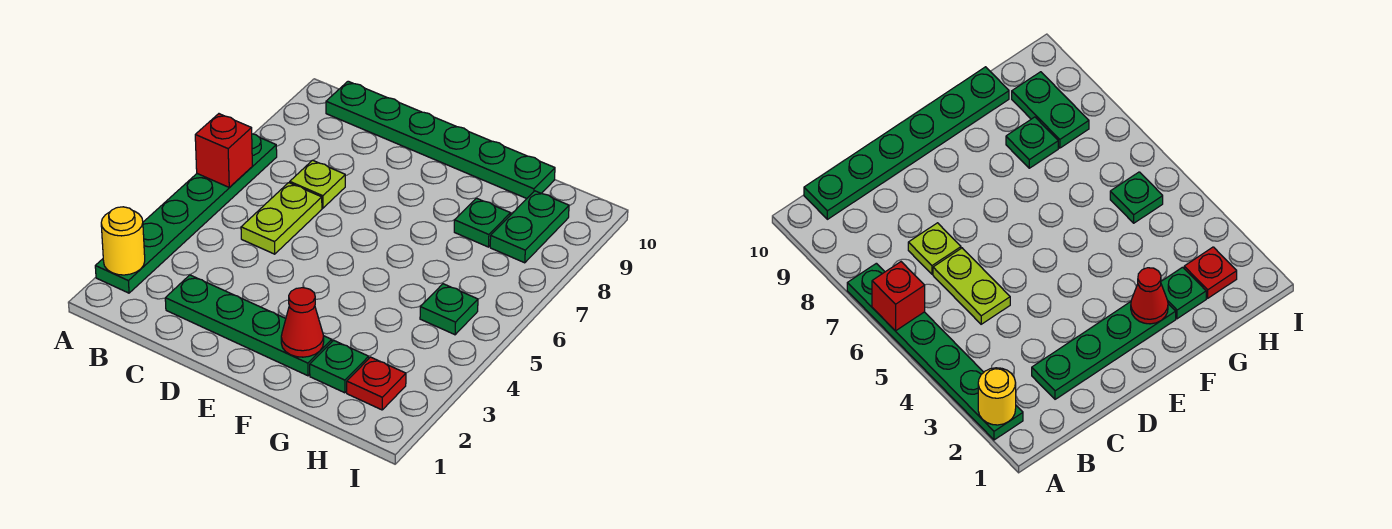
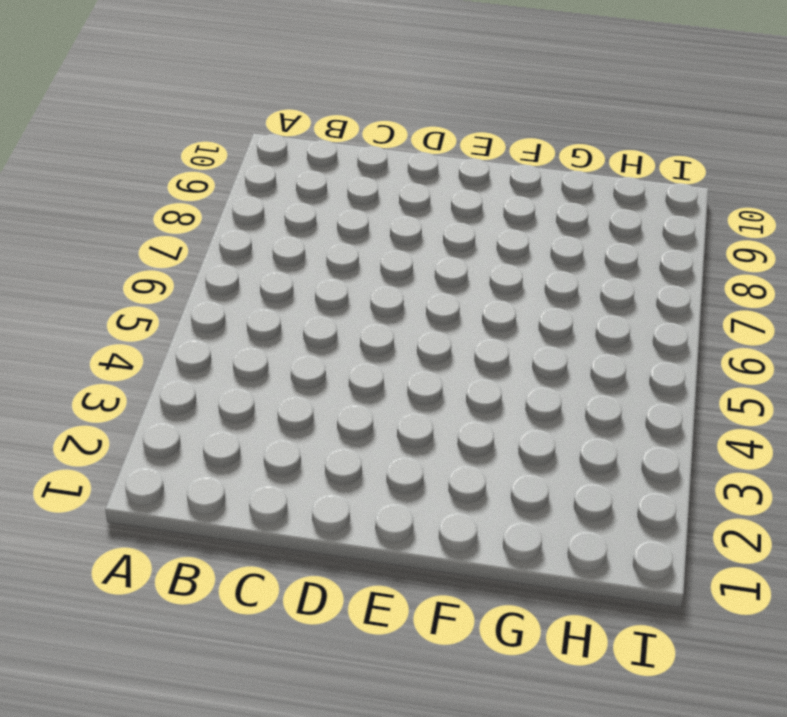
none -> green plate A2:A7 level 1
none -> green plate B10:G10 level 1
none -> green plate C2:F2 level 1

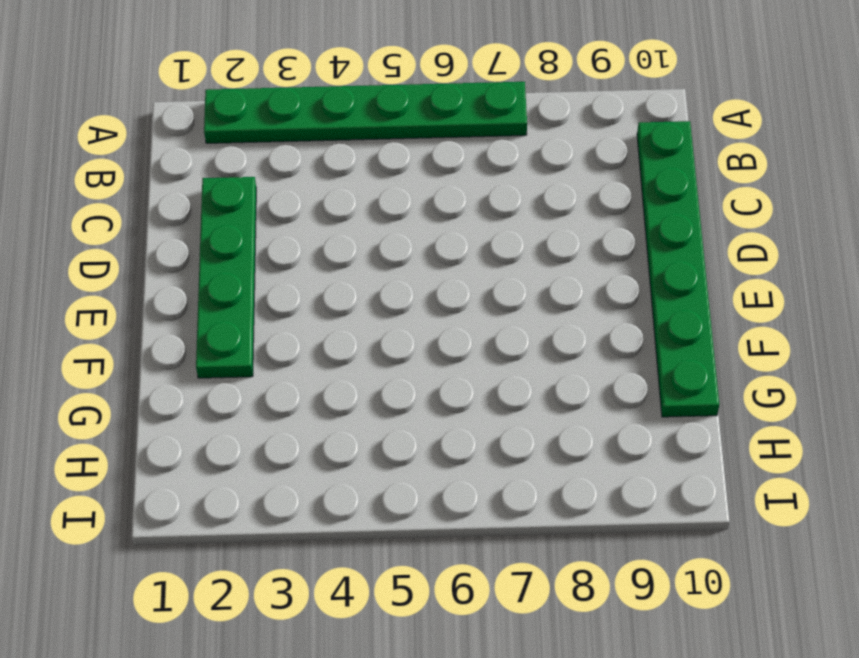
none -> lime plate C5:C6 level 1
none -> lime plate C7 level 1
none -> green plate G2 level 1

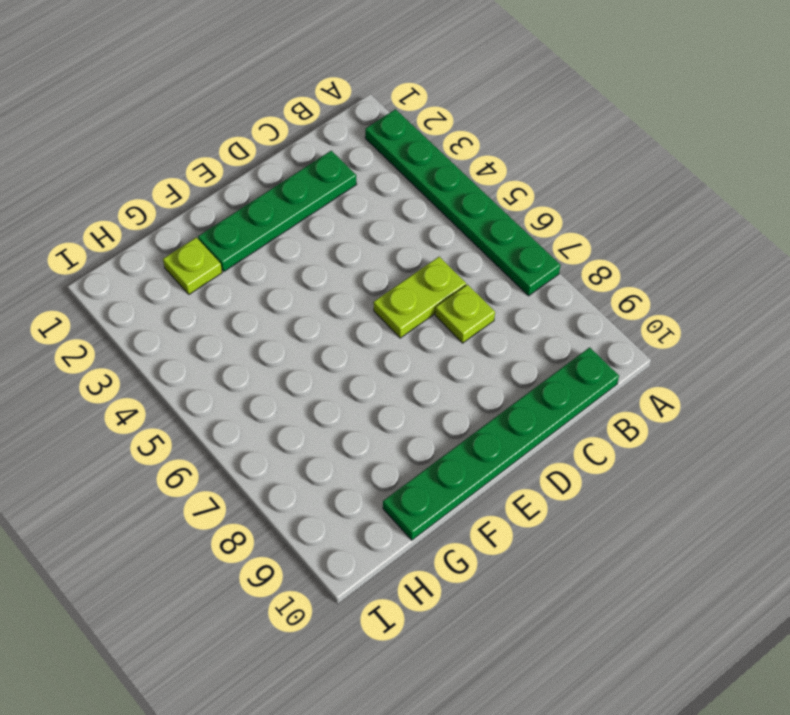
lime plate C6:D6 level 1 -> lime plate C5:C6 level 1
lime plate G2 level 1 -> green plate G2 level 1
none -> green plate G8 level 1
none -> red plate H2 level 1
none -> green plate H5 level 1

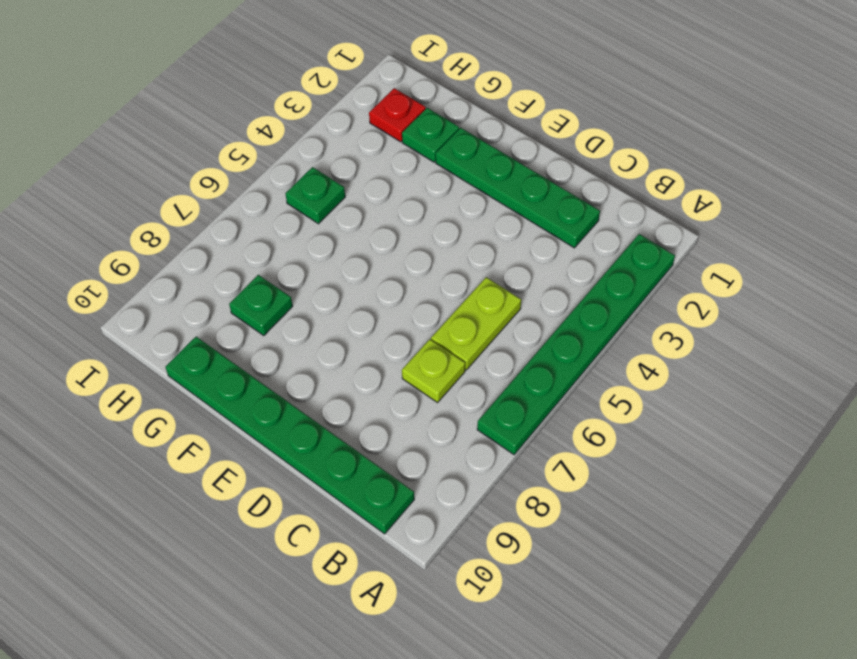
none -> green plate H8:H9 level 1
none -> yellow round brick A2 level 2
none -> red brick A6 level 2

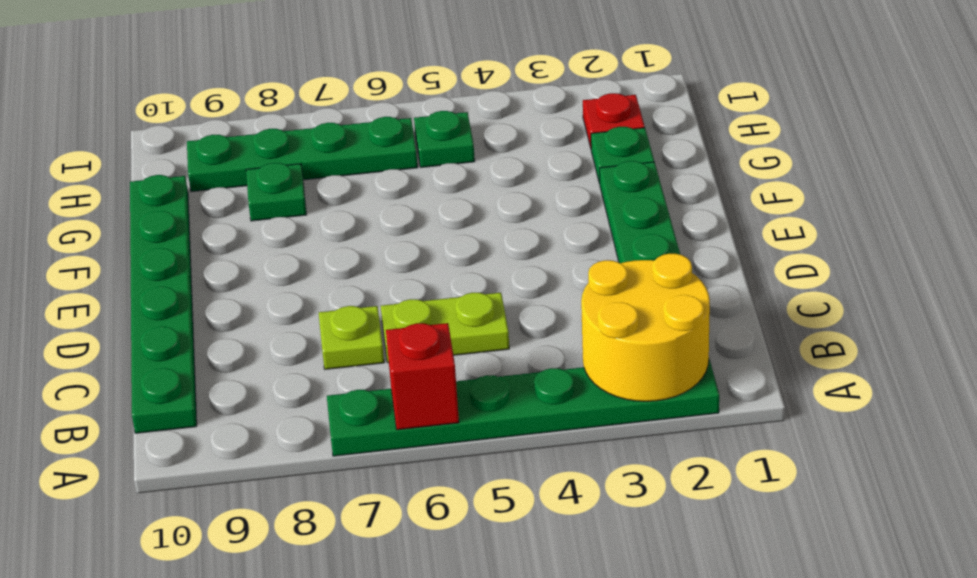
yellow round brick A2:B3 level 2 -> yellow round brick A2 level 2
green plate H6:H9 level 1 -> green plate H8:H9 level 1
none -> red cone F2 level 2

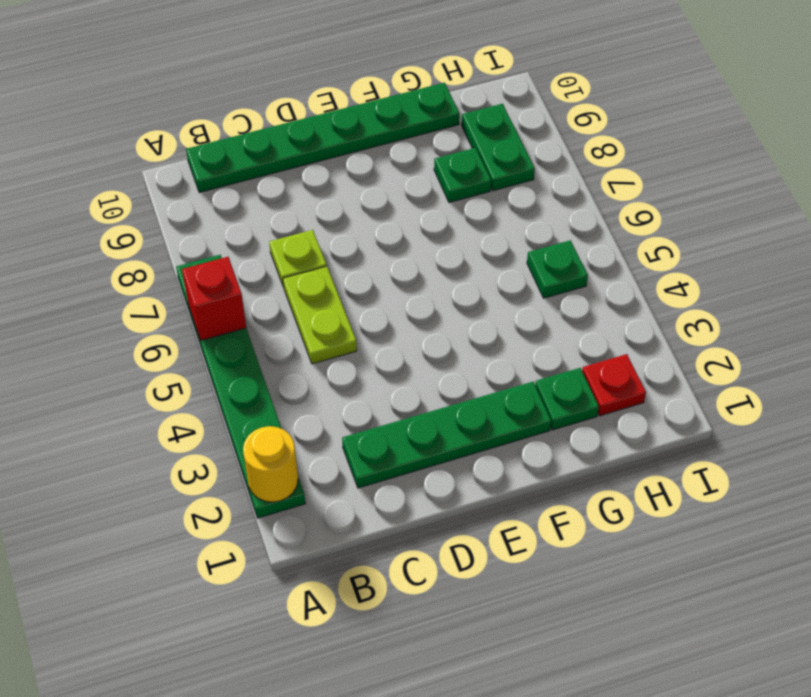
none -> red cone F2 level 2

